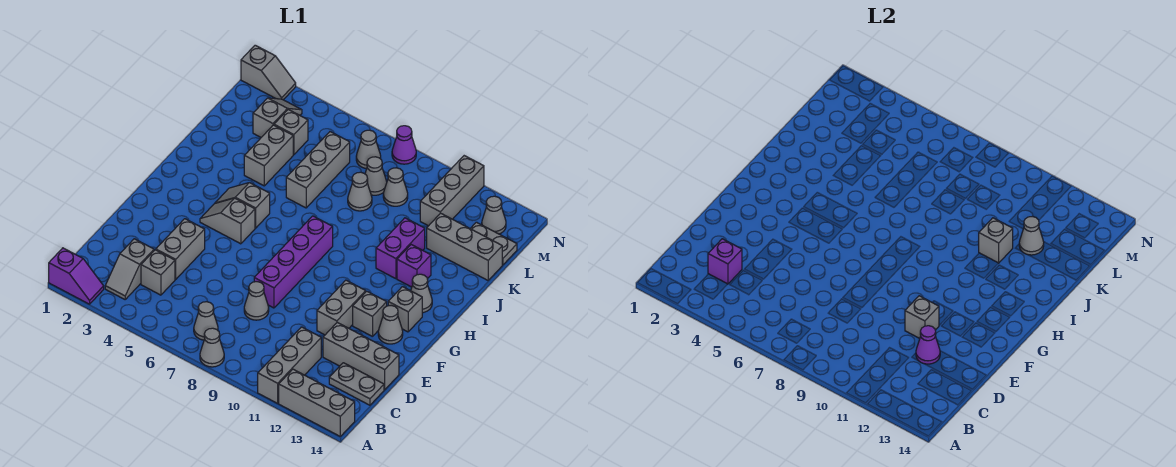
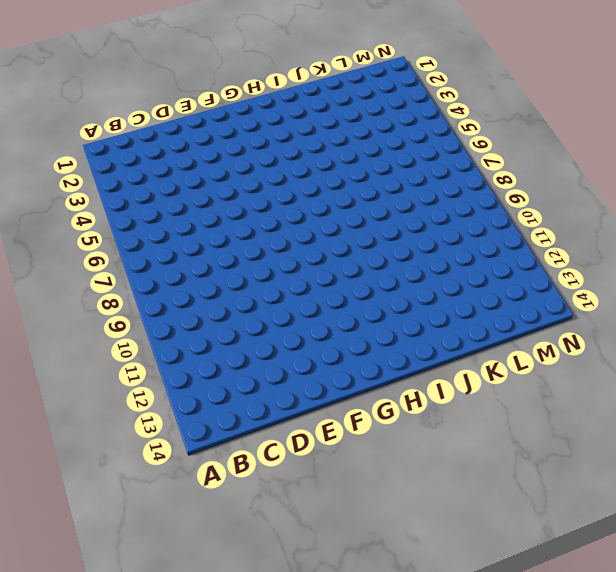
none -> purple slope A1:A2 level 1 top 1
none -> grey cone A8 level 1
none -> grey brick A11:C11 level 1
none -> grey brick A12:A14 level 1

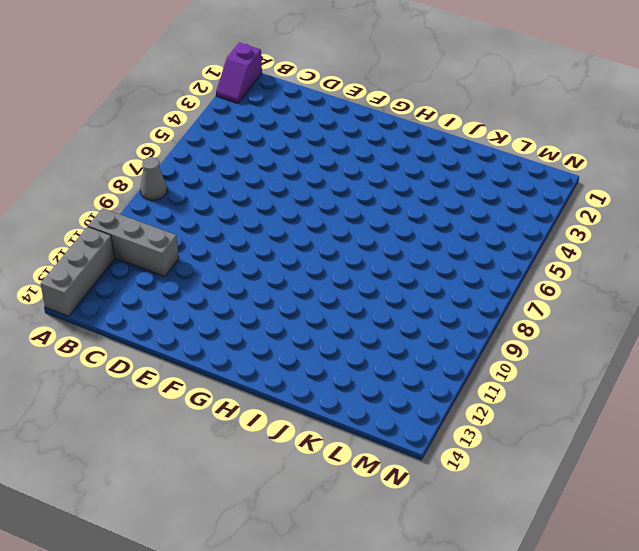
none -> grey slope B3:C3 level 1 top C
none -> grey cone B7 level 1
none -> grey brick C4 level 1
none -> grey plate C13:C14 level 1

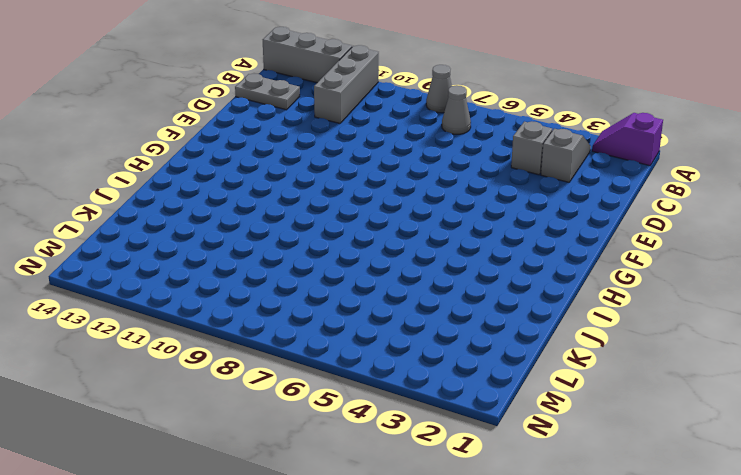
none -> grey brick D4:E4 level 1
none -> grey cone D8 level 1
none -> grey brick D12:D14 level 1
none -> purple brick E8:H8 level 1

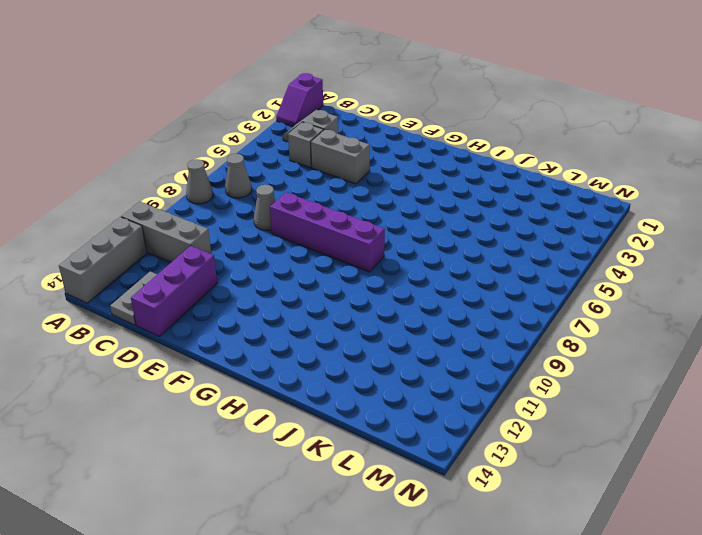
purple brick D12:D14 level 1 -> grey brick D12:D14 level 1
none -> grey brick E11:F11 level 1
none -> grey brick F12 level 1
none -> grey cone F13 level 1
none -> grey slope G4:G5 level 1 top 5

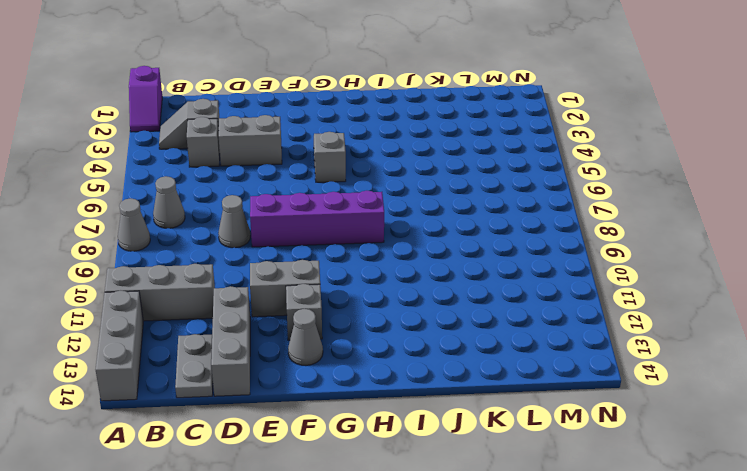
none -> grey brick G13 level 1
none -> grey slope H4:H5 level 1 top 5
none -> grey cone H13 level 1
none -> purple brick I11:J11 level 1

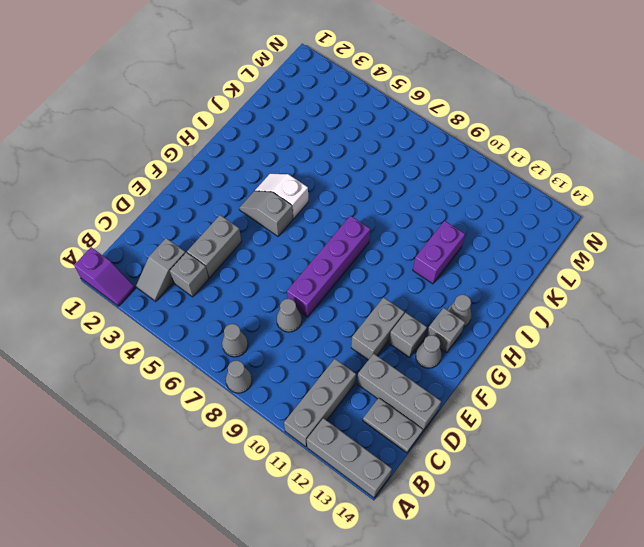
white slope H4:H5 level 1 top 5 -> grey slope H4:H5 level 1 top 5
none -> purple brick I12 level 1
none -> grey brick J4:K4 level 1
none -> grey brick J6:L6 level 1
none -> grey cone K8 level 1

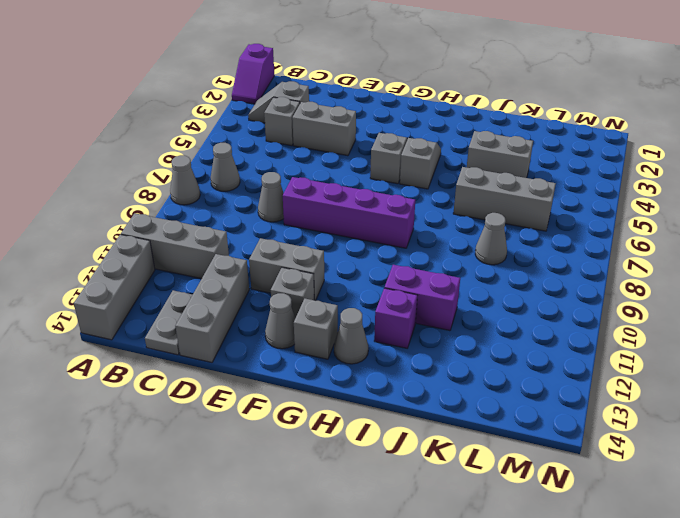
none -> grey brick K12:K14 level 1
none -> grey slope L3:M3 level 1 top L
none -> grey brick L4 level 1
none -> grey cone L8 level 1

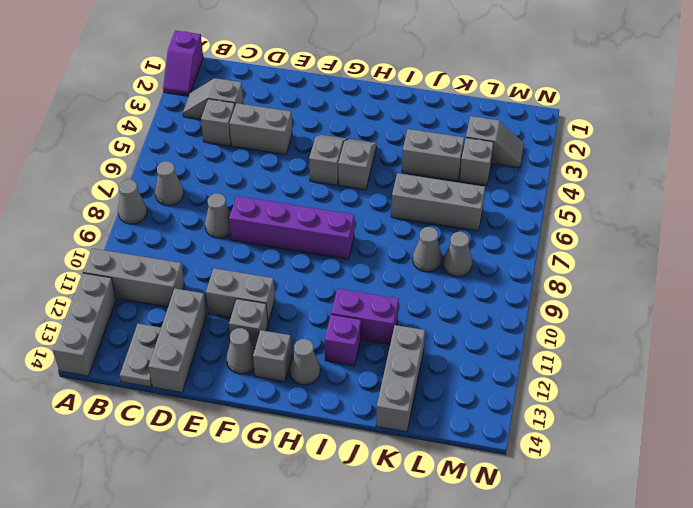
none -> grey cone L9 level 1
none -> grey brick L11:N11 level 1
none -> grey plate L13:L14 level 1
none -> grey cone M7 level 1

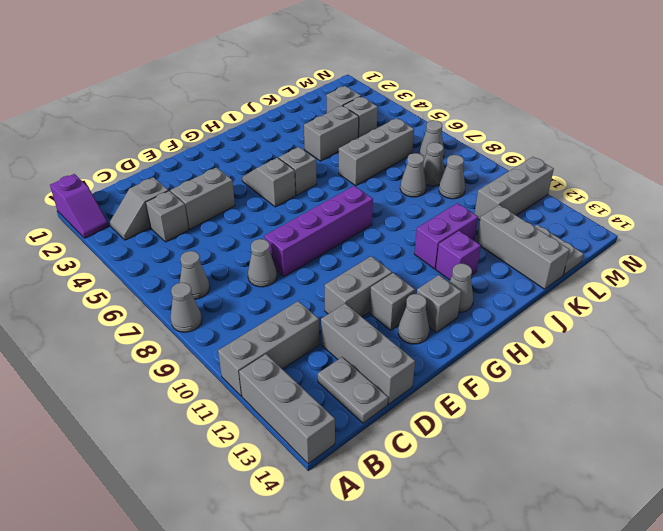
none -> grey cone M13 level 1
none -> grey slope N1:N2 level 1 top 1
none -> purple cone N8 level 1
none -> purple brick C3 level 2

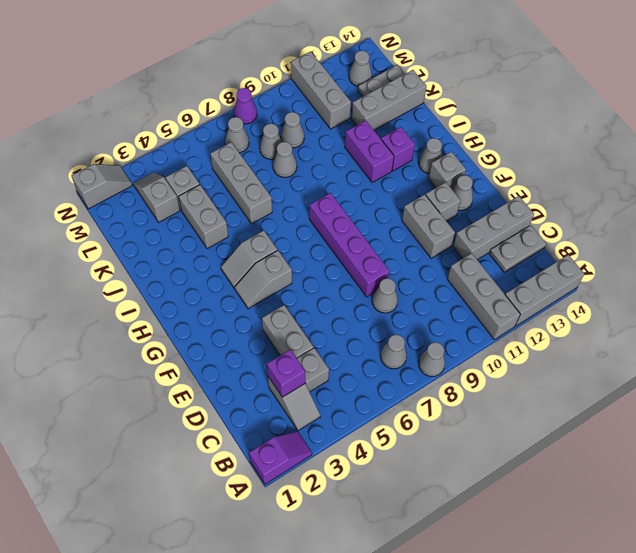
none -> purple cone D12 level 2
none -> grey brick E11 level 2
none -> grey brick J11 level 2
none -> grey cone K12 level 2

